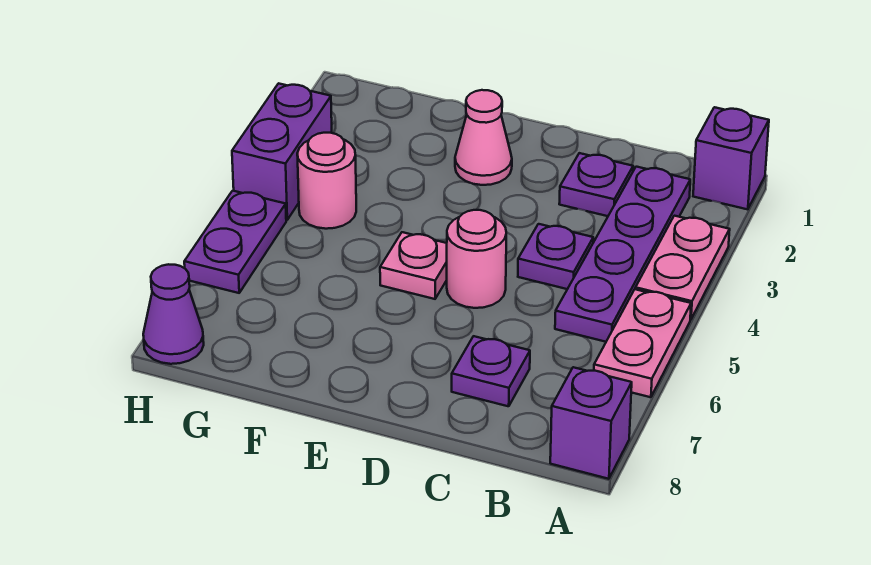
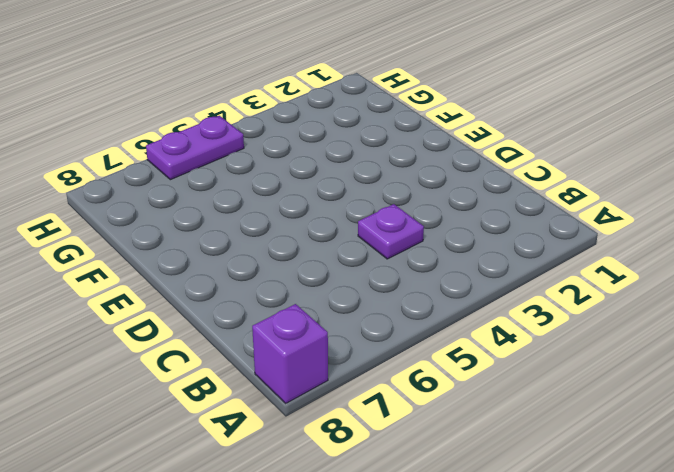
none -> purple brick A1 level 1
none -> pink plate A3:A4 level 1
none -> pink plate A5:A6 level 1

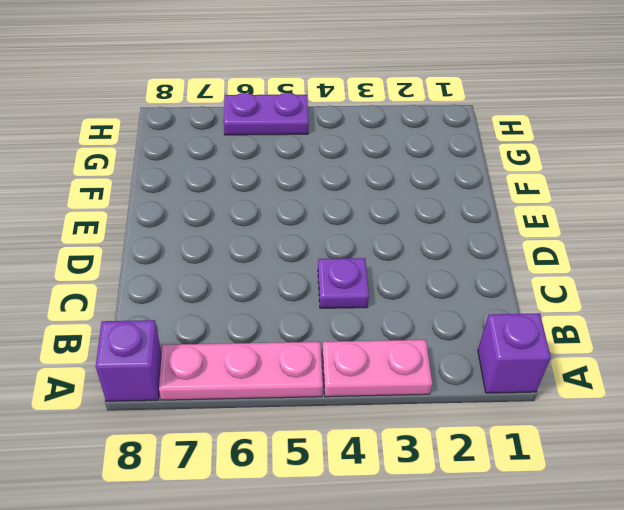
pink plate A5:A7 level 1 -> pink plate A5:A6 level 1
none -> purple plate B2:B5 level 1
none -> purple plate C2 level 1
none -> purple plate C7 level 1

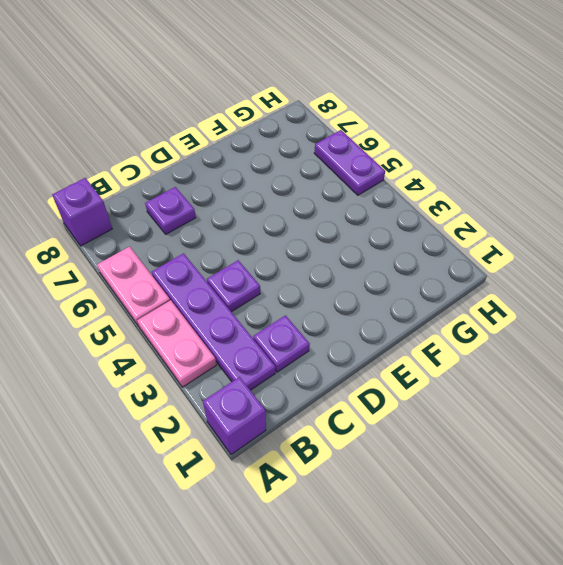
none -> pink round brick D5 level 1
none -> pink cone E2 level 1
none -> pink plate E5 level 1

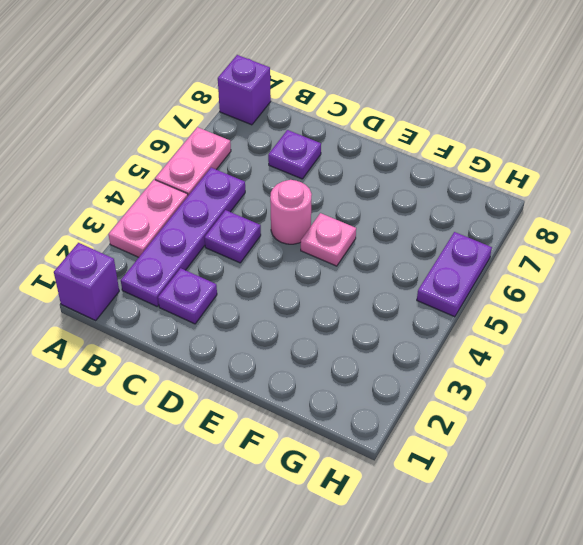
none -> pink cone E2 level 1
none -> pink round brick G4 level 1
none -> purple brick H3:H4 level 1

